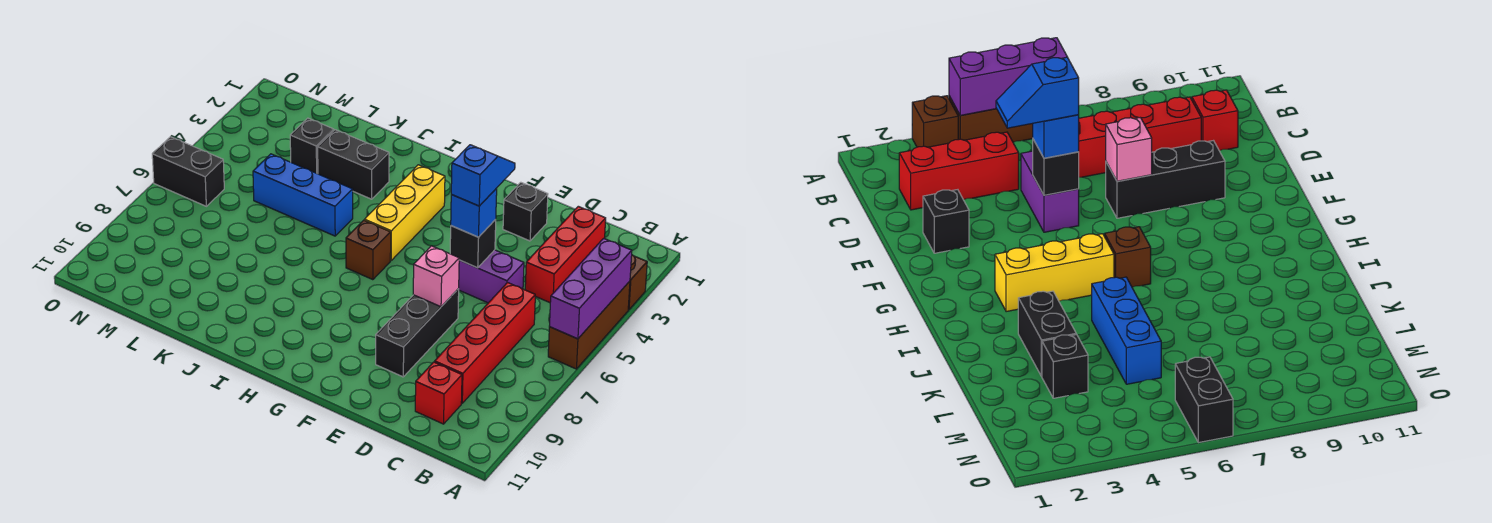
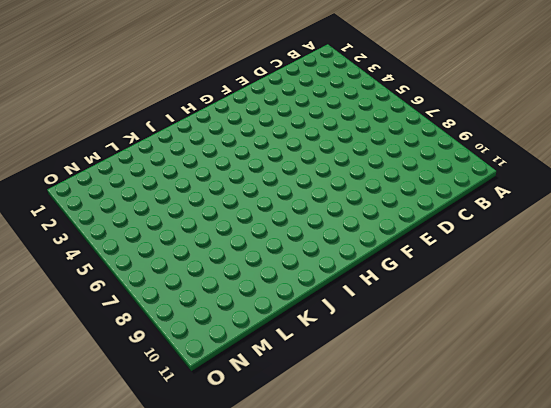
none -> brown brick A3 level 1
none -> brown brick A4:A6 level 1
none -> red brick C2:C4 level 1

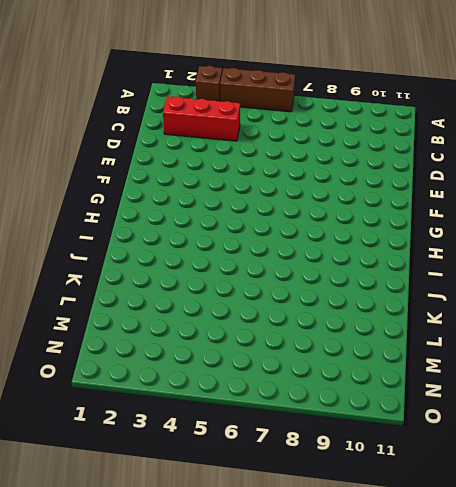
none -> red brick C6:C9 level 1
none -> red brick C10 level 1
none -> purple brick D5:E5 level 1

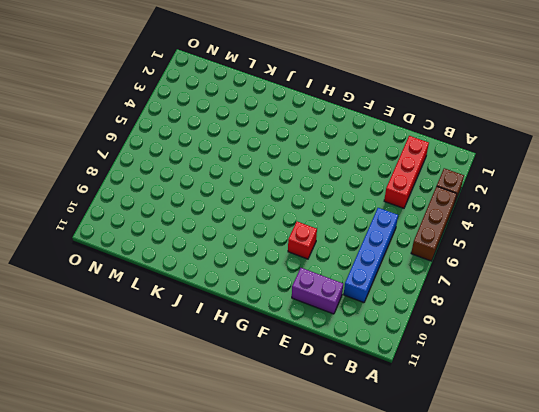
blue brick C6:C9 level 1 -> red brick C6:C9 level 1
purple brick D10:E10 level 1 -> purple brick D5:E5 level 1
red brick F8 level 1 -> red brick C10 level 1
none -> black brick E2 level 1
none -> black brick E7:E9 level 1
none -> yellow brick H3:H5 level 1

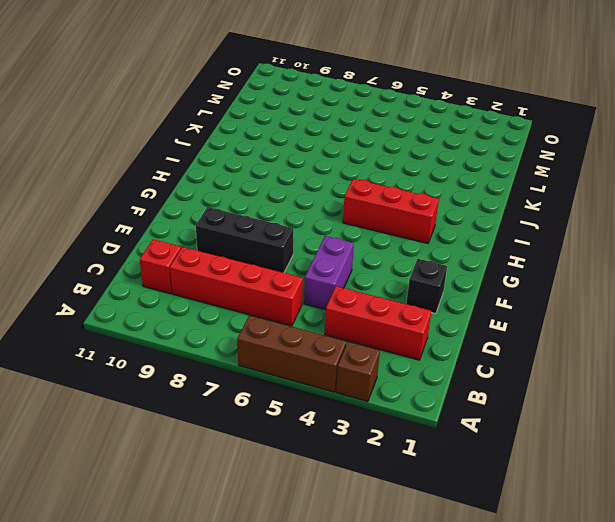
red brick H3:H5 level 1 -> yellow brick H3:H5 level 1
none -> brown brick H6 level 1
none -> black brick J3:K3 level 1
none -> blue brick J5:L5 level 1

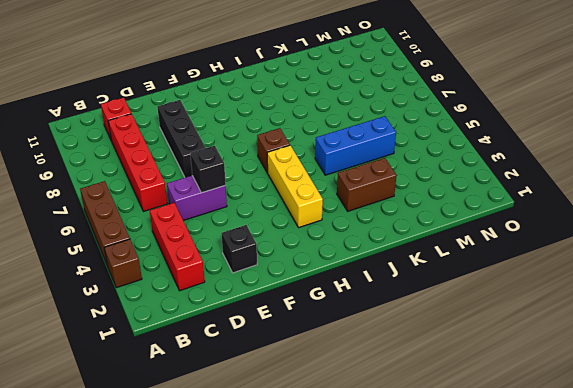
brown brick J3:K3 level 1 -> black brick J3:K3 level 1
none -> black brick L3 level 1
none -> black brick N6:O6 level 1
none -> purple brick A4:A6 level 2

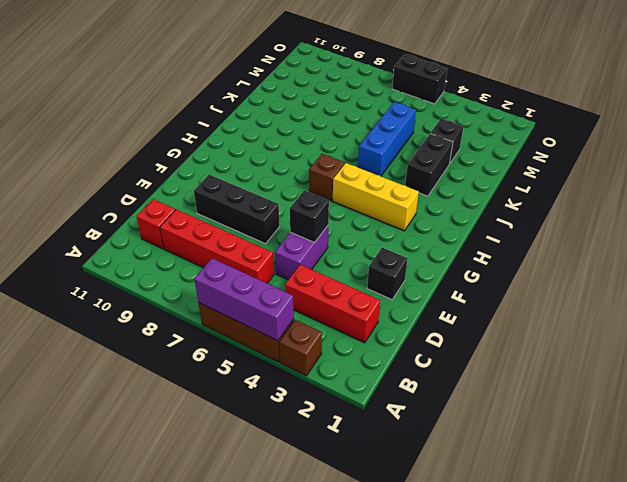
black brick O5:O6 level 1 -> black brick N6:O6 level 1
none -> pink brick E7 level 2
none -> blue brick E5 level 3
none -> blue slope E4:E5 level 4 top 5

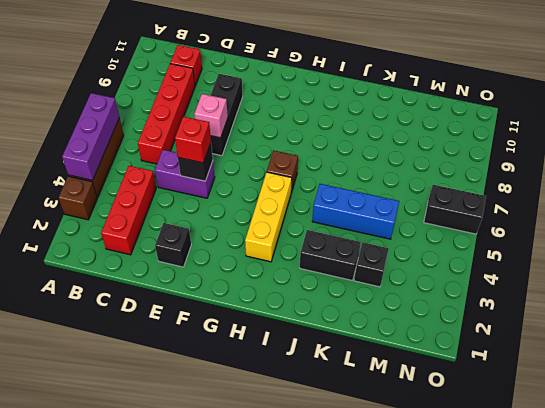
red brick E5 level 3 -> blue brick E5 level 3
none -> blue slope E4:E5 level 4 top 5

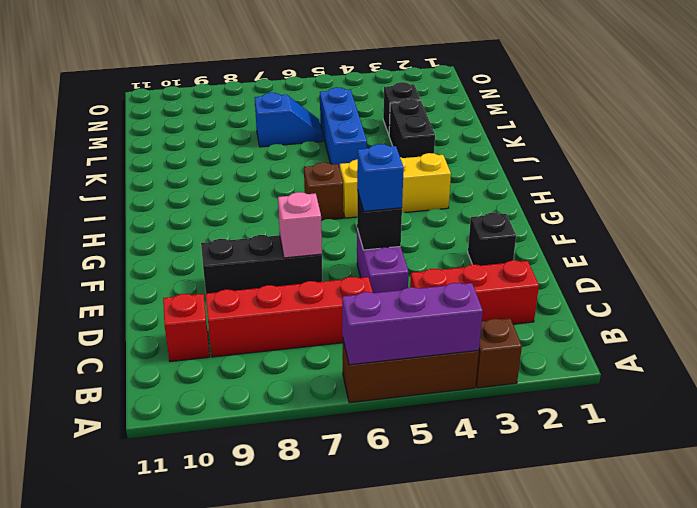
blue slope L6:L7 level 1 top 7 -> blue slope E4:E5 level 4 top 5
none -> black brick N6:O6 level 1

